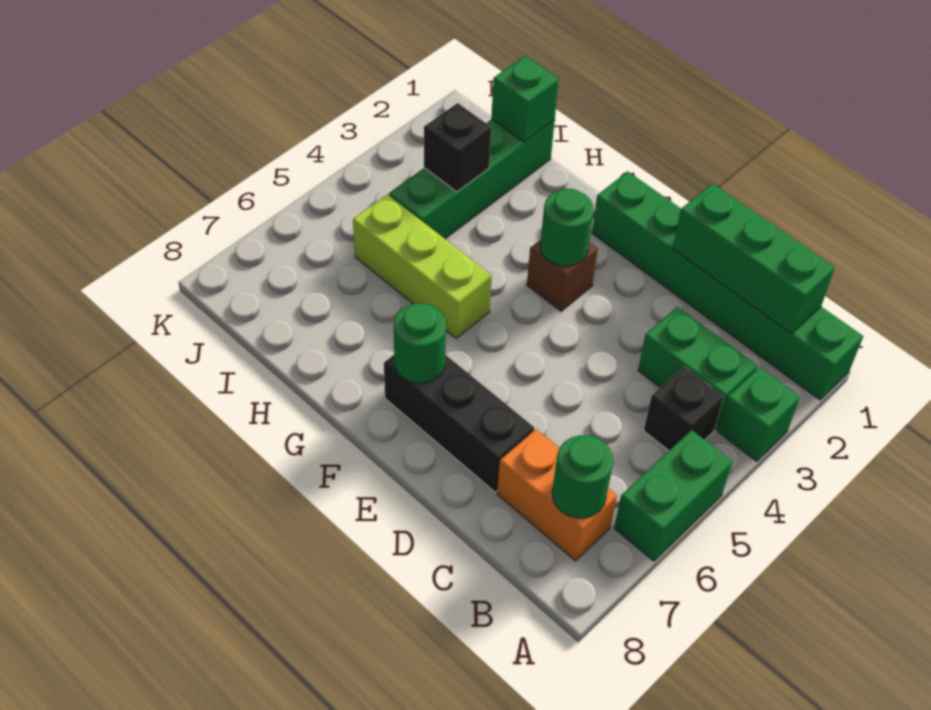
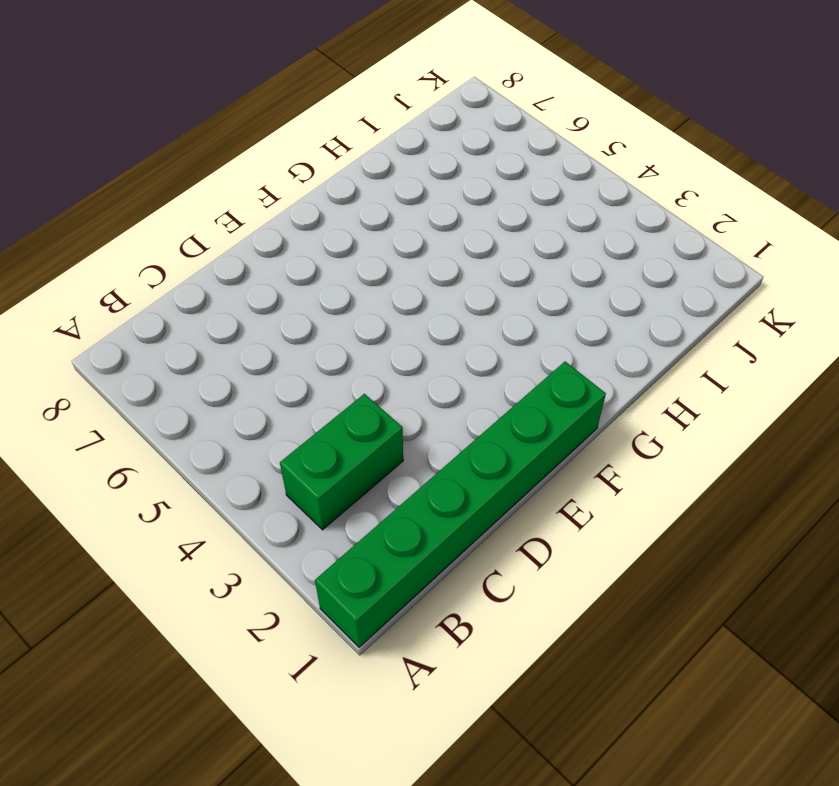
none -> green brick A3 level 1
none -> green brick A5:A6 level 1
none -> black brick B4 level 1

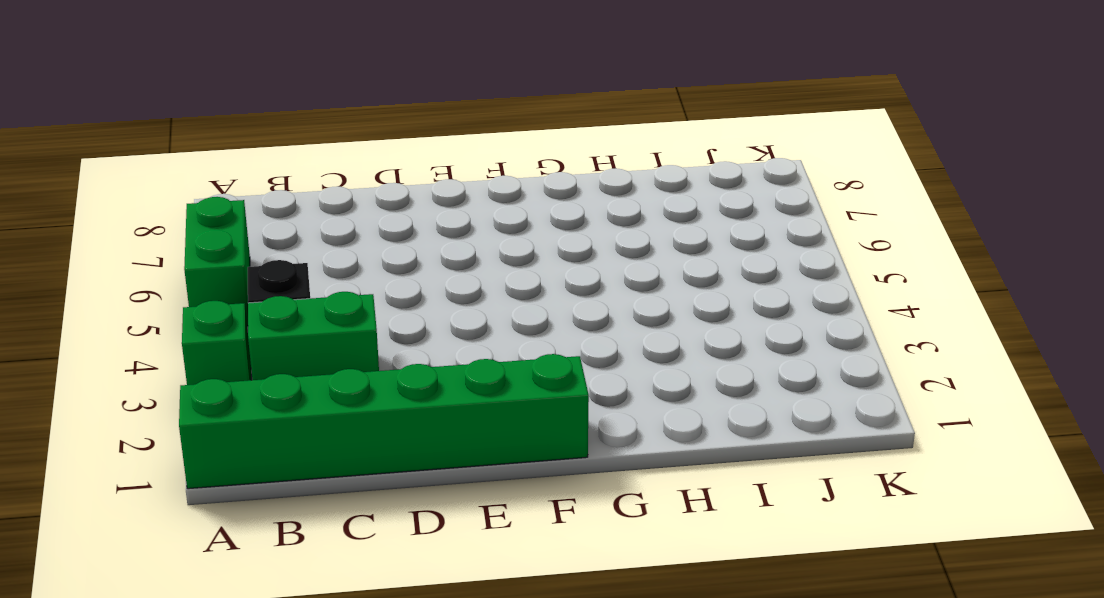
none -> orange brick B7:C7 level 1
none -> black brick D7:F7 level 1
none -> brown brick F3 level 1

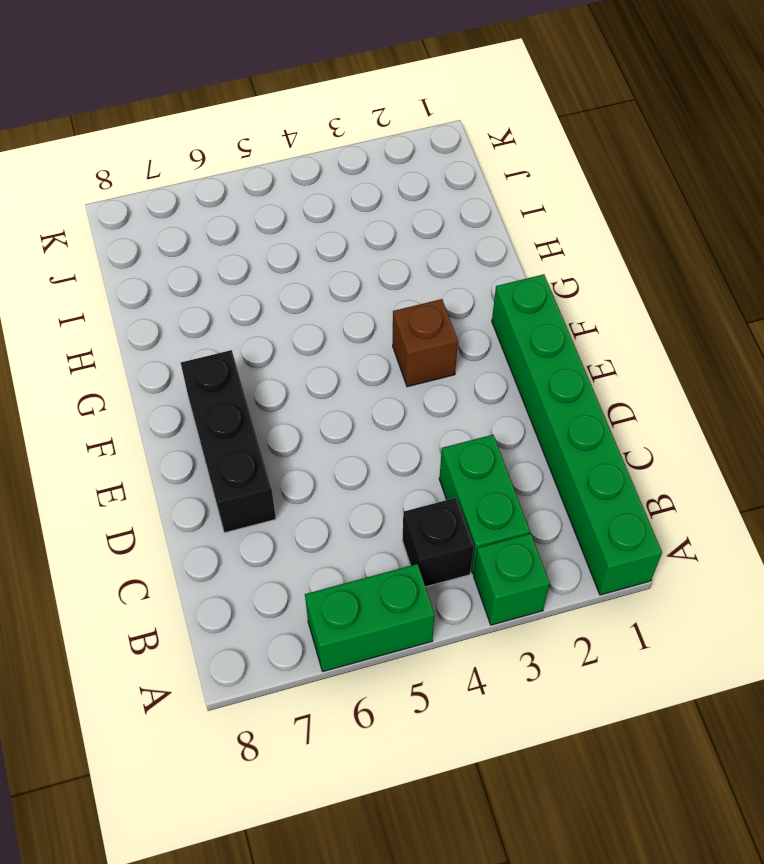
none -> orange brick B7:C7 level 1
none -> lime brick G5:I5 level 1
none -> green brick I1:I4 level 1

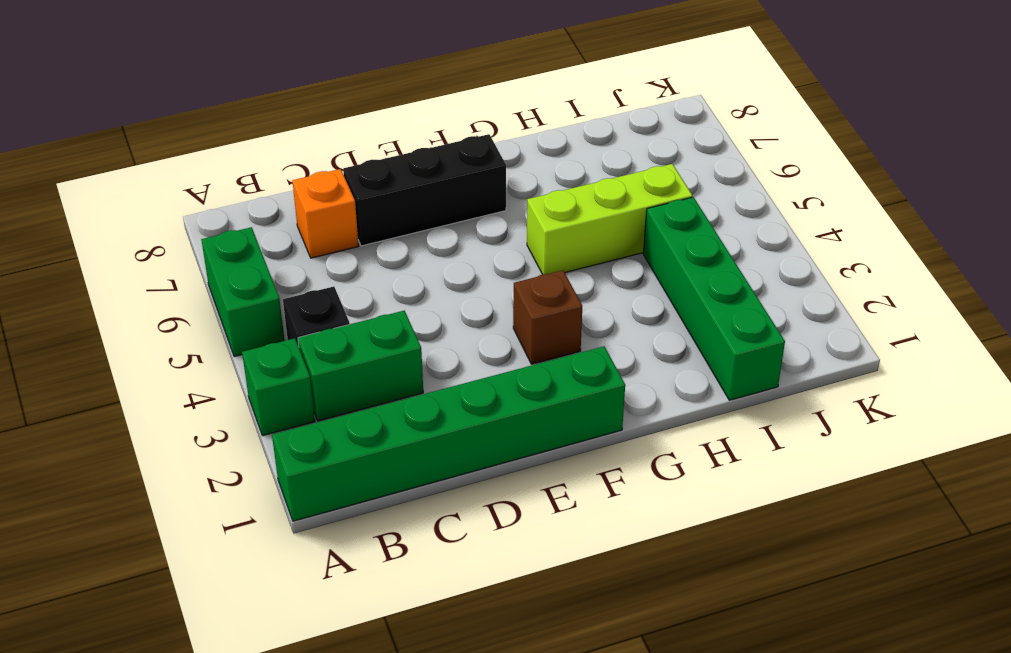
orange brick C7 level 1 -> orange brick B7:C7 level 1
none -> green brick B1:D1 level 2
none -> green round brick B7 level 2
none -> green round brick F3 level 2

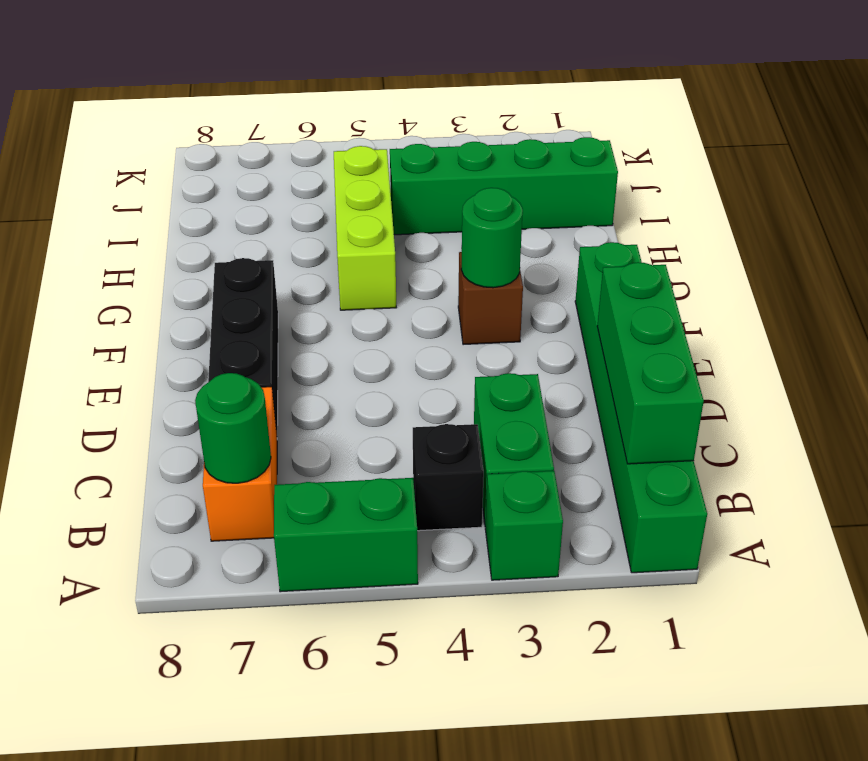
none -> green round brick F7 level 2
none -> green brick I1 level 2
none -> black brick I3 level 2

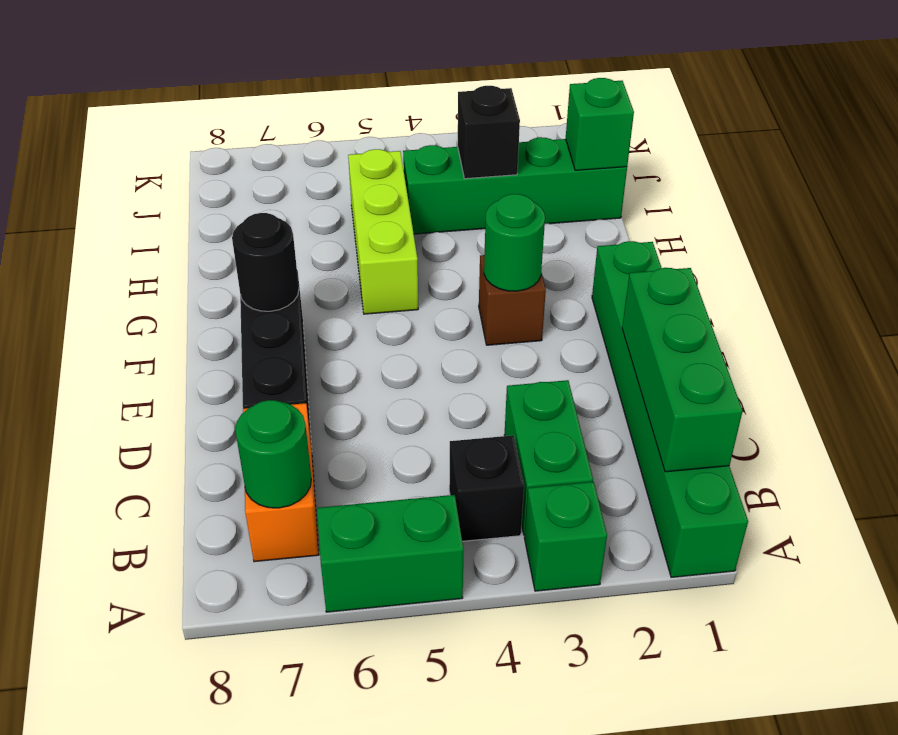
black round brick F7 level 2 -> green round brick F7 level 2

